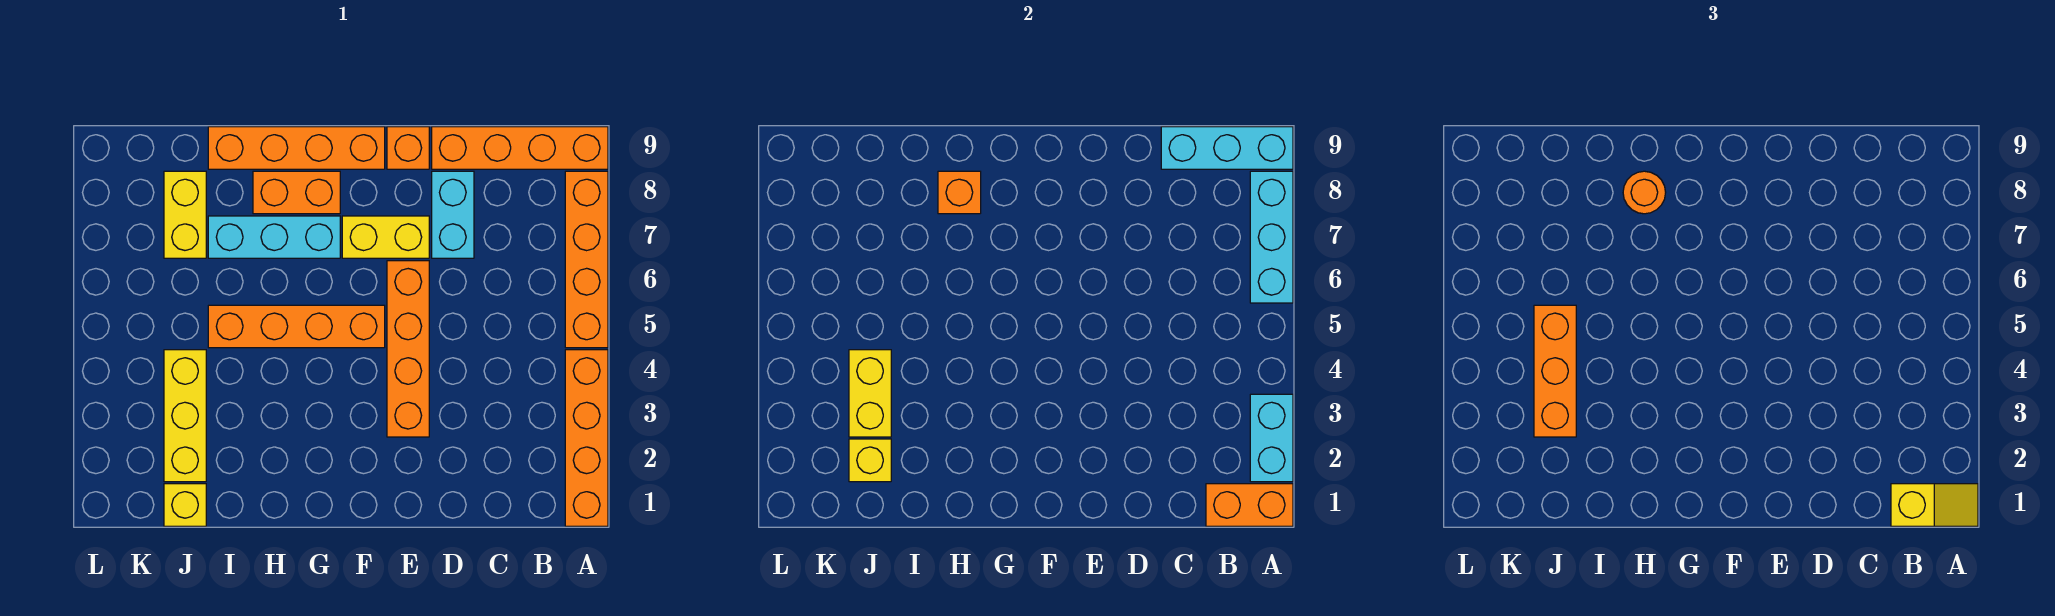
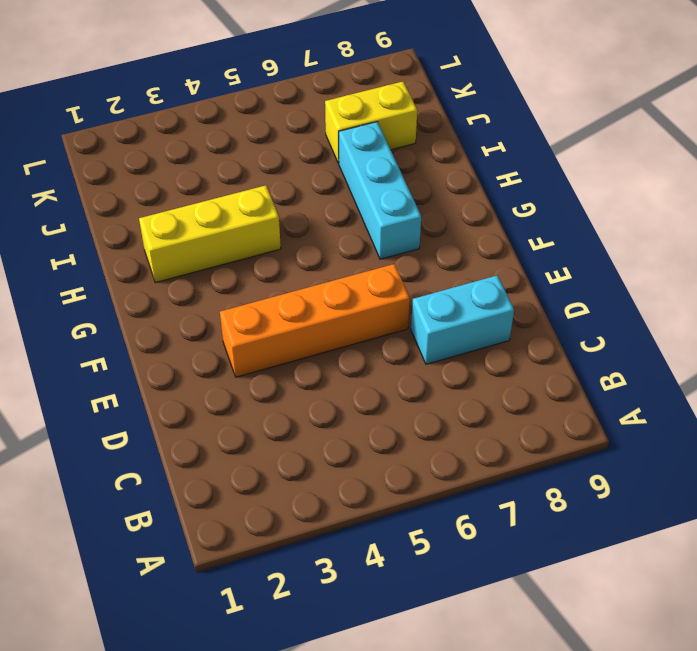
yellow brick H2:H4 level 1 -> yellow brick J2:J4 level 1
none -> orange brick A1:A4 level 1
none -> orange brick A5:A8 level 1
none -> orange brick A9:D9 level 1

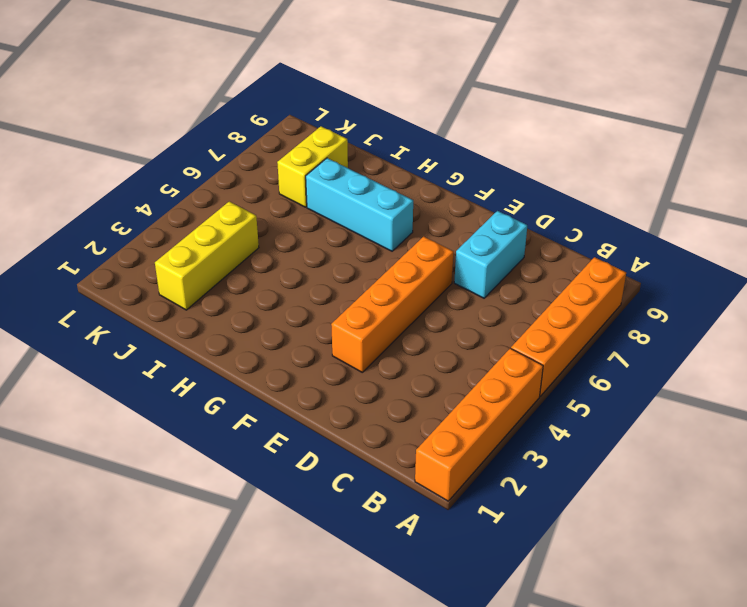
none -> orange brick A9:D9 level 1
none -> yellow brick E7:F7 level 1
none -> orange brick E9 level 1

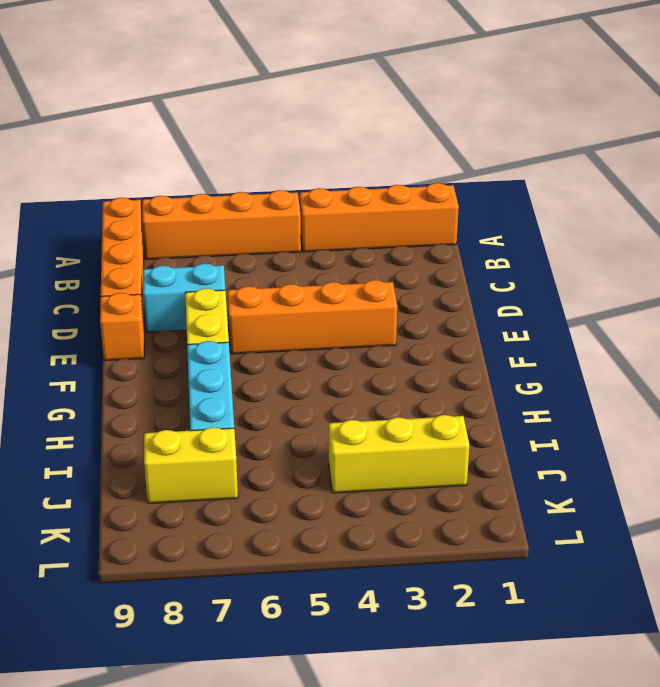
none -> orange brick F5:I5 level 1
none -> orange brick F9:I9 level 1
none -> orange brick G8:H8 level 1

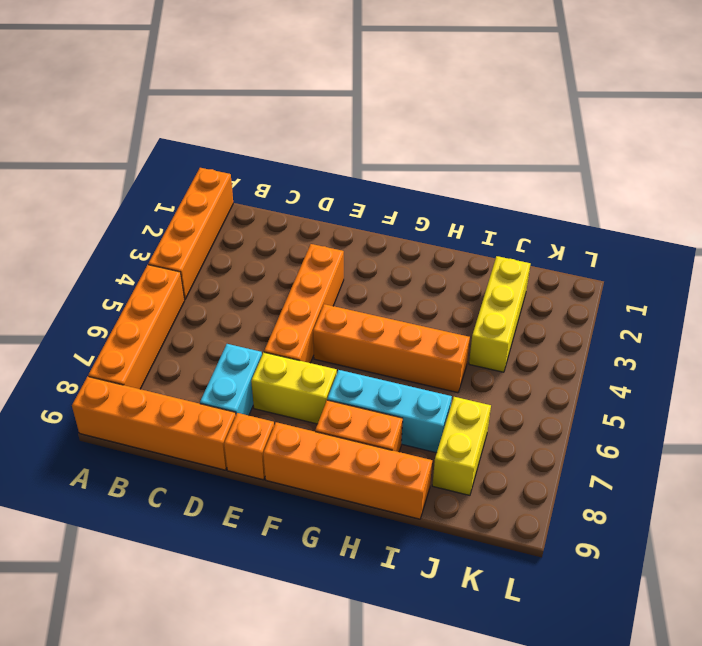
none -> yellow brick J1 level 1
none -> orange brick A1:B1 level 2
none -> cyan brick A2:A3 level 2

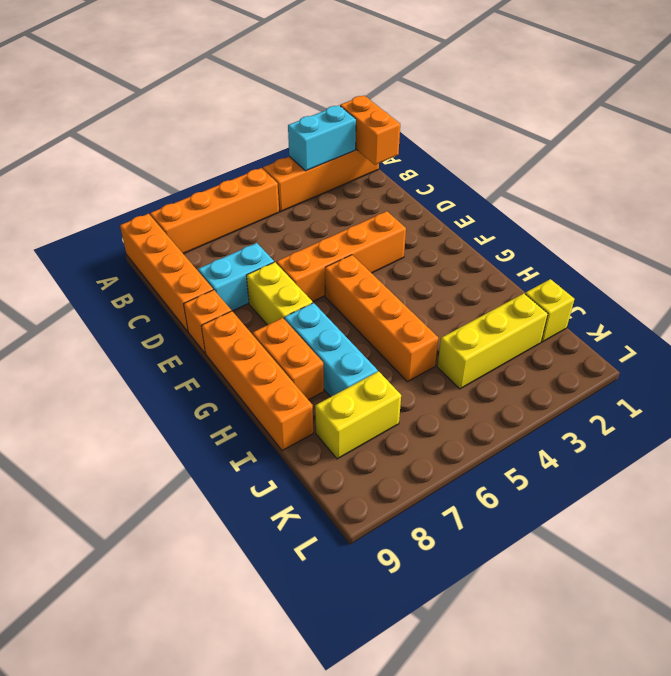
none -> cyan brick A6:A8 level 2
none -> cyan brick A9:C9 level 2
none -> orange brick H8 level 2

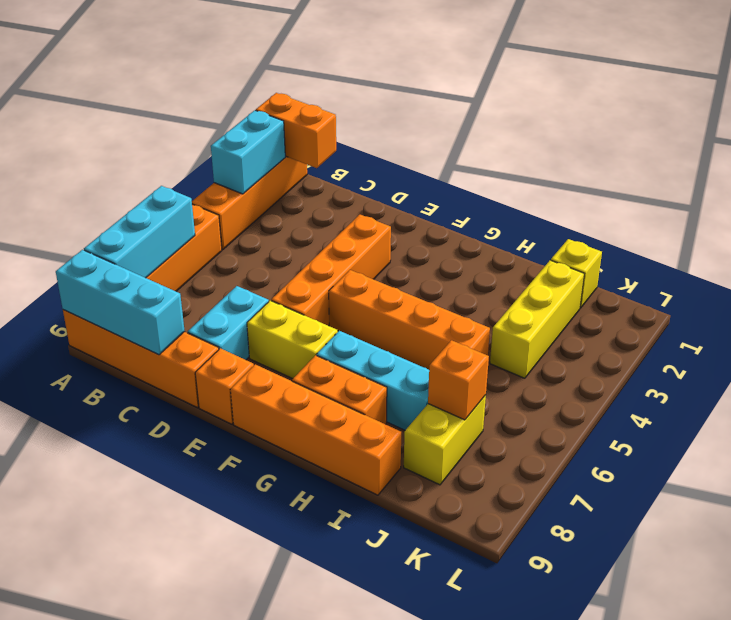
orange brick J7 level 2 -> orange brick H8 level 2
none -> yellow brick J2 level 2
none -> yellow brick J3:J4 level 2
none -> yellow slope A1:B1 level 3 top B

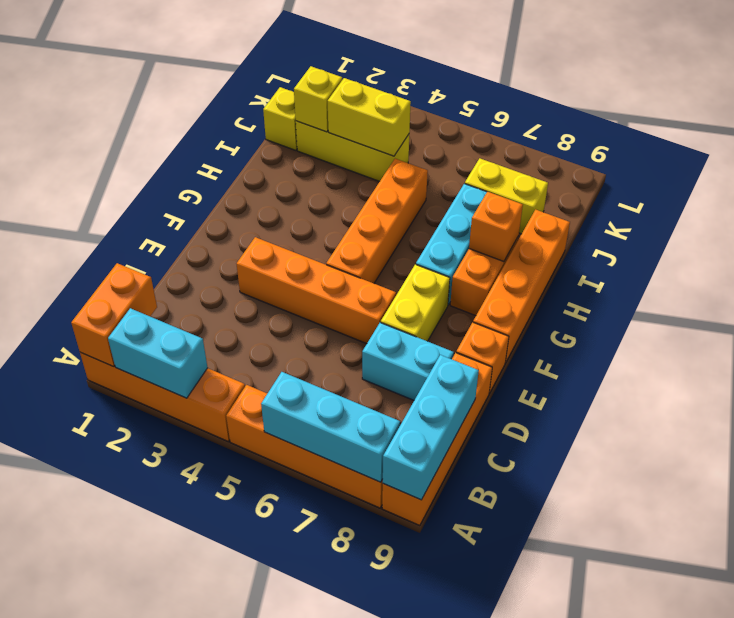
none -> yellow slope A1:B1 level 3 top B
none -> orange round brick H8 level 3
none -> orange brick J3:J5 level 3

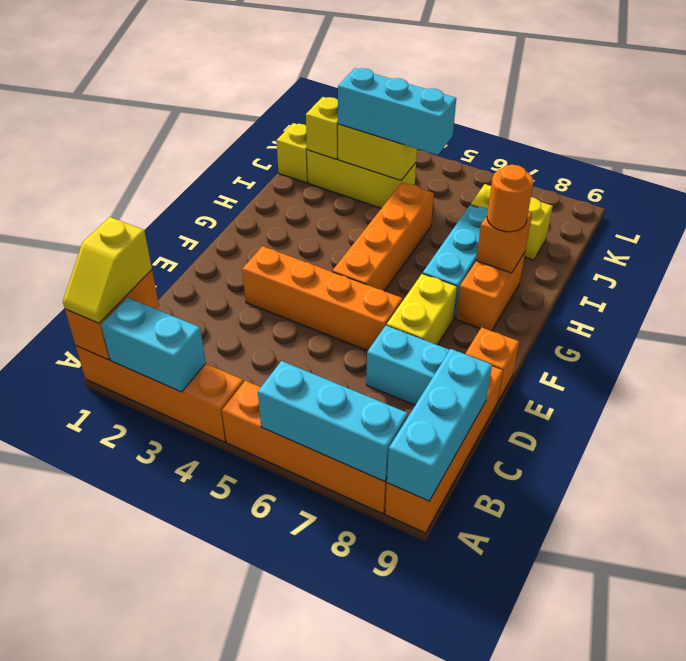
cyan brick J3:J5 level 3 -> orange brick J3:J5 level 3
none -> orange brick F9:I9 level 1

